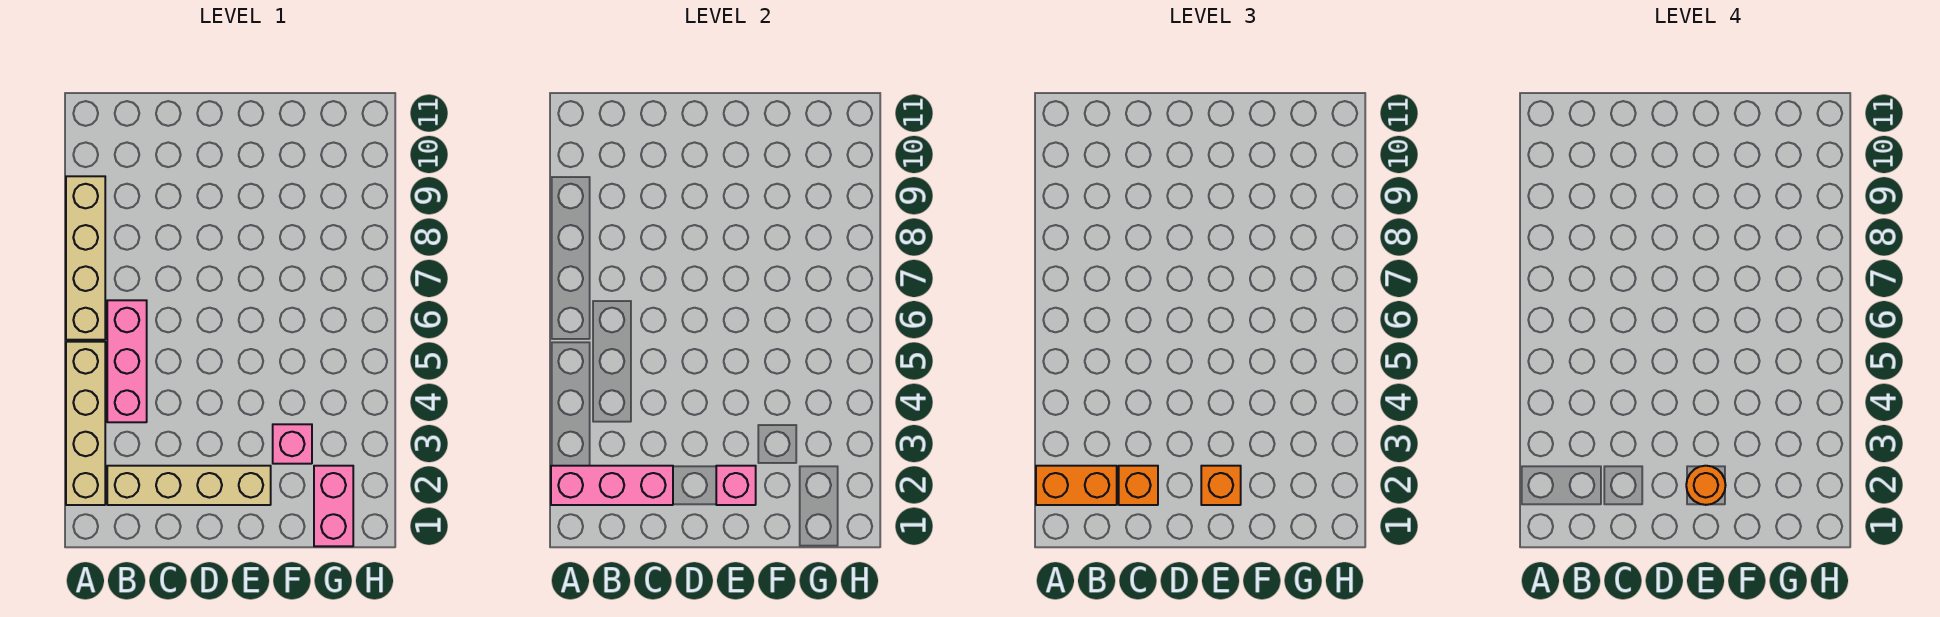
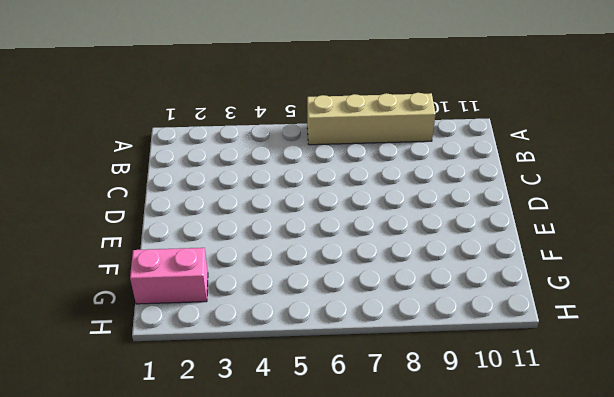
none -> tan brick A2:A5 level 1
none -> tan brick B2:E2 level 1
none -> pink brick B4:B6 level 1

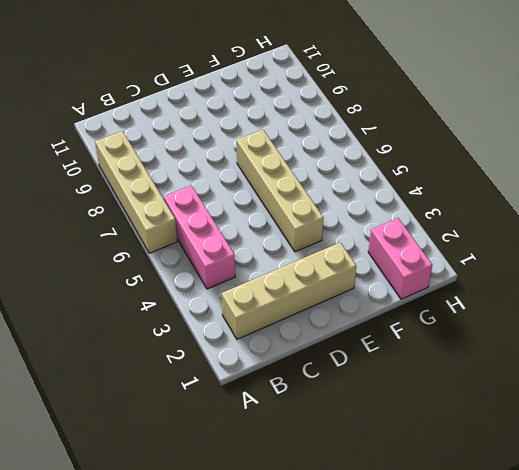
tan brick E4:E7 level 1 -> tan brick A2:A5 level 1
none -> pink brick F3 level 1
none -> pink brick A2:C2 level 2
none -> pink brick E2 level 2

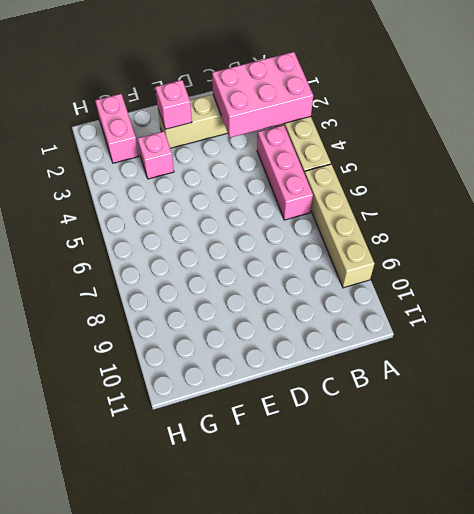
pink brick A2:C3 level 2 -> pink brick A2:C2 level 2
none -> orange brick A2:B2 level 3
none -> orange brick C2 level 3
none -> orange brick E2 level 3

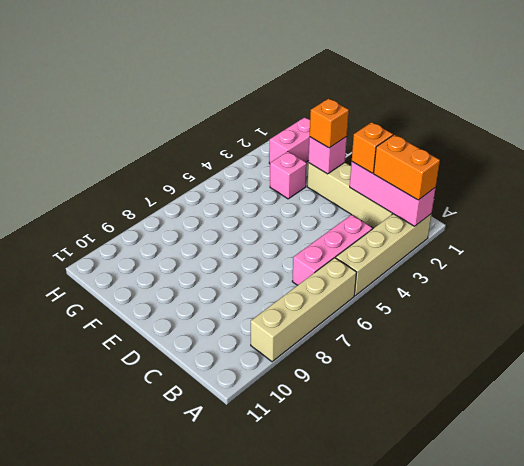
none -> orange round brick E2 level 4

